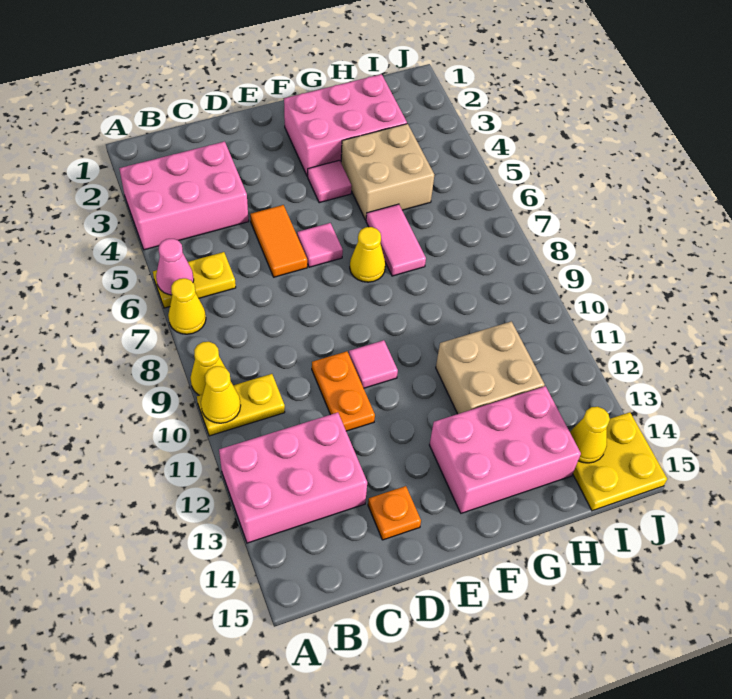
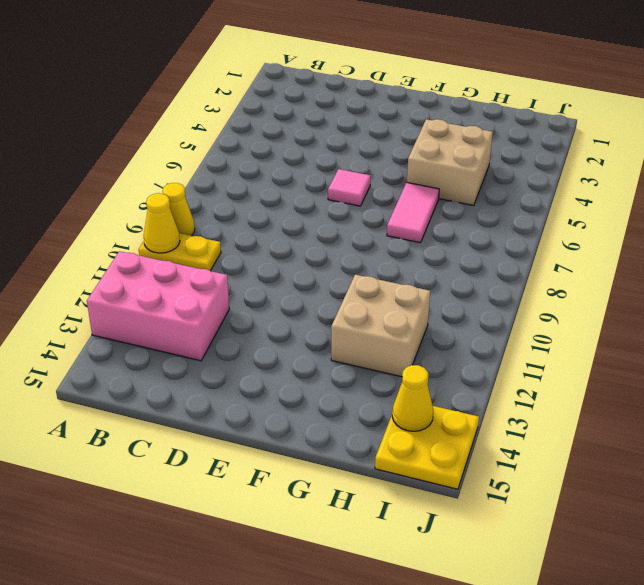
none -> pink brick A3:C4 level 1
none -> yellow plate A6:B6 level 1
none -> yellow cone A7 level 1

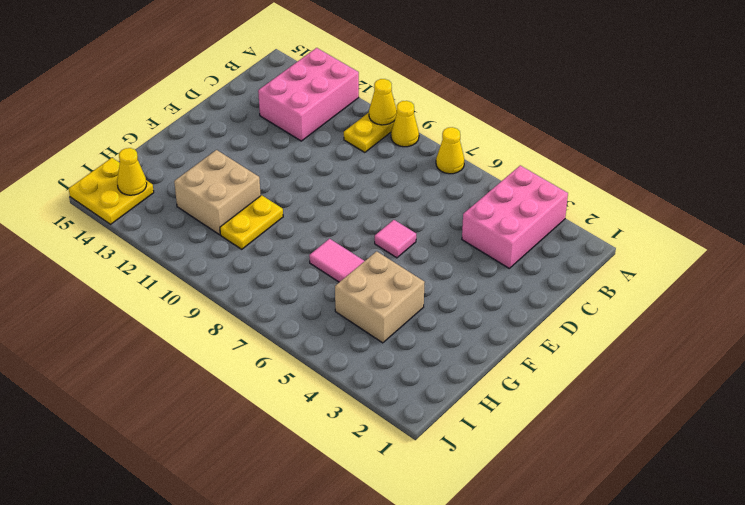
yellow plate G10:H10 level 1 -> yellow plate A6:B6 level 1
none -> orange tile D5:D6 level 1
none -> orange plate D10:D11 level 1
none -> orange plate D14 level 1

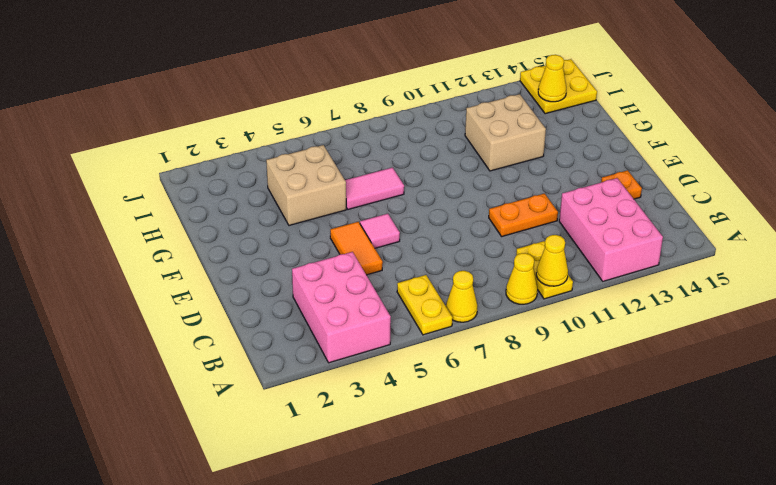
orange tile D5:E5 level 1 -> orange tile D5:D6 level 1
none -> pink tile E10 level 1
none -> pink brick F2:H3 level 1
none -> pink tile F4 level 1

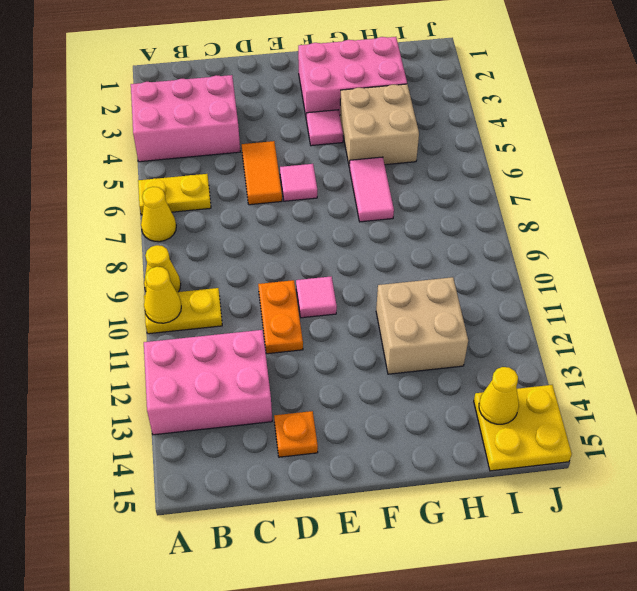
none -> yellow cone F7 level 1
none -> pink brick F13:H14 level 1
none -> pink cone A6 level 2

